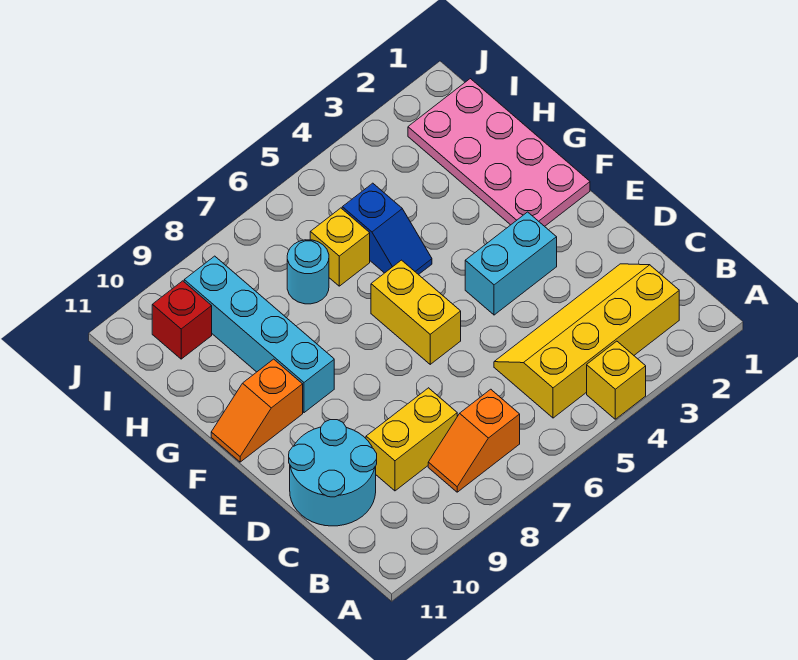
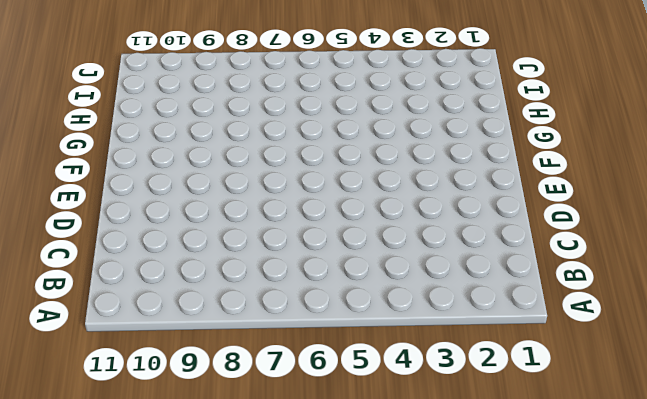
none -> yellow brick A4 level 1
none -> yellow slope B2:C5 level 1 top B
none -> orange slope B7:B8 level 1 top 7

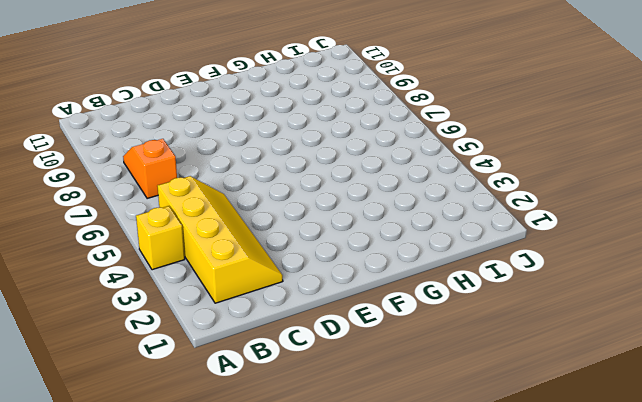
none -> yellow brick C8:C9 level 1
none -> cyan round brick C10:D11 level 1
none -> cyan brick E3:E4 level 1

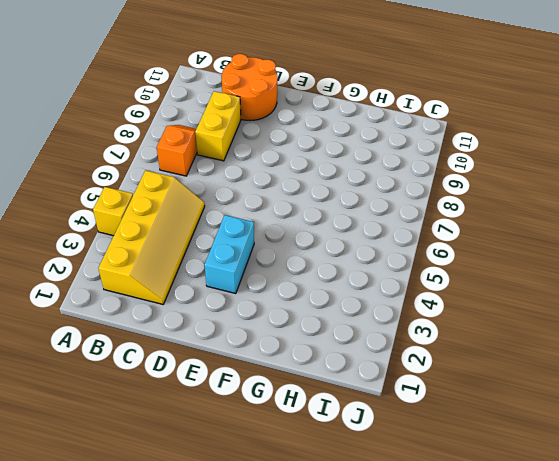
orange round brick C10:D11 level 1 -> cyan round brick C10:D11 level 1
none -> yellow brick E6:F6 level 1
none -> pink plate F1:I2 level 1
none -> cyan brick F9:I9 level 1

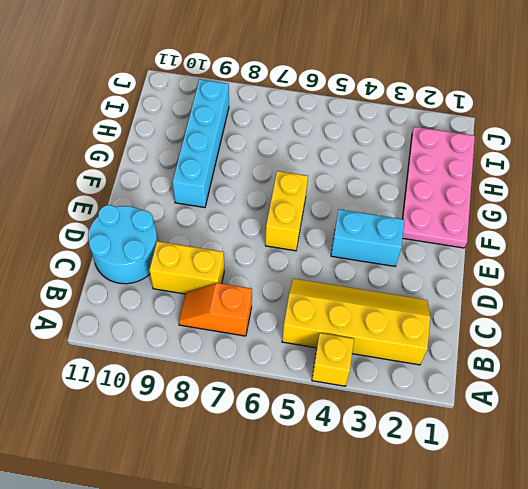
none -> orange slope F10:F11 level 1 top 10
none -> blue slope G5:H5 level 1 top H
none -> yellow brick H6 level 1

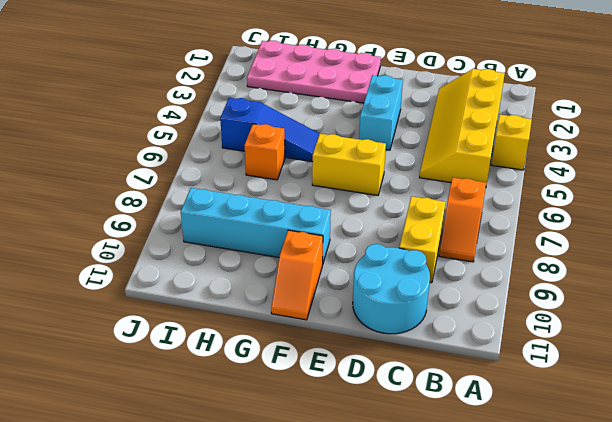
blue slope G5:I5 level 1 top I -> blue slope G5:H5 level 1 top H
orange brick H6 level 1 -> yellow brick H6 level 1
none -> cyan round brick H7 level 1
none -> red brick I10 level 1

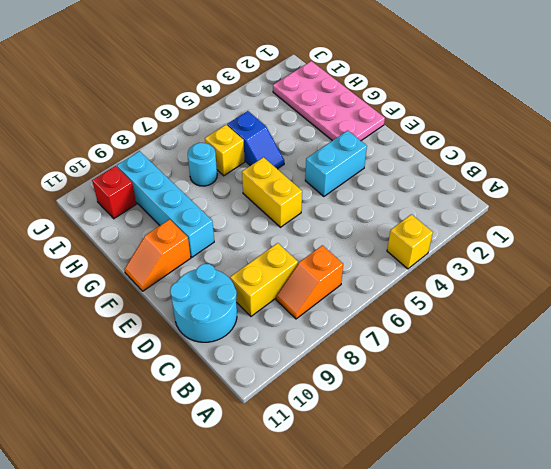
none -> yellow slope B2:C5 level 1 top B

